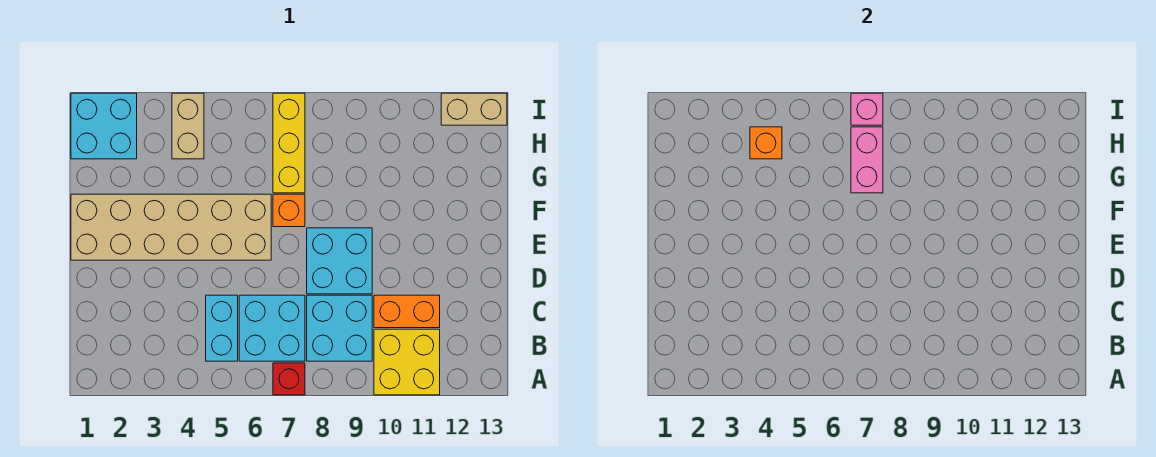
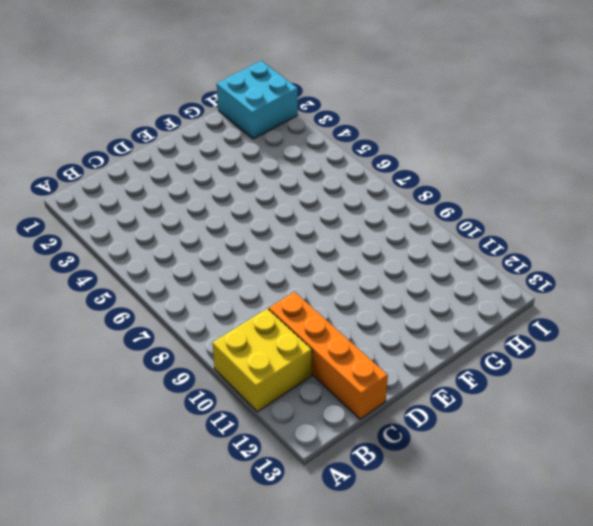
orange brick C10:C13 level 1 -> orange brick C10:C11 level 1
none -> red brick A7 level 1
none -> cyan brick B5:C5 level 1
none -> cyan brick B6:C7 level 1

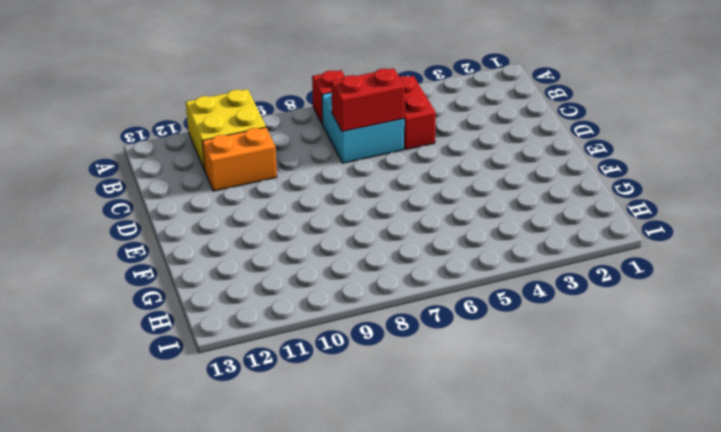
red brick B5:C5 level 1 -> cyan brick B5:C5 level 1
red brick C6:C7 level 2 -> none
none -> cyan brick B8:C9 level 1
none -> cyan brick D8:E9 level 1
none -> tan brick E1:F6 level 1

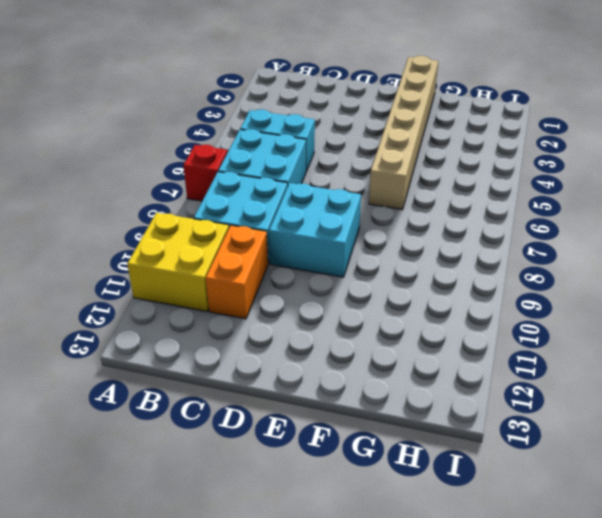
tan brick F1:F6 level 1 -> tan brick E1:F6 level 1
none -> orange brick F7 level 1
none -> yellow brick G7:I7 level 1
none -> cyan brick H1:I2 level 1

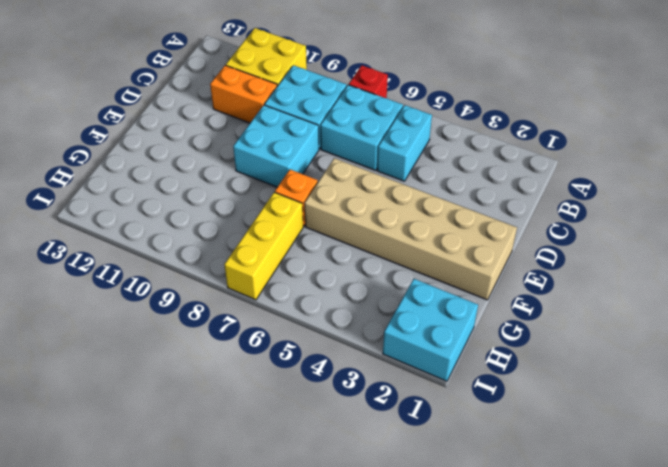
none -> tan brick H4:I4 level 1
none -> tan brick I12:I13 level 1
none -> pink brick G7:H7 level 2

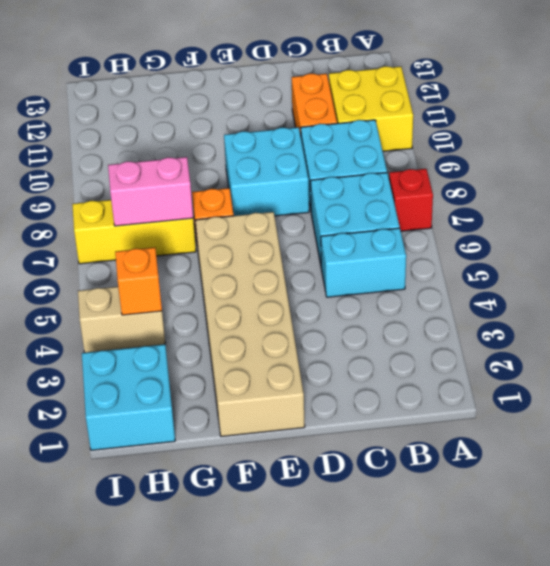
none -> tan brick I12:I13 level 1
none -> pink brick I7 level 2

